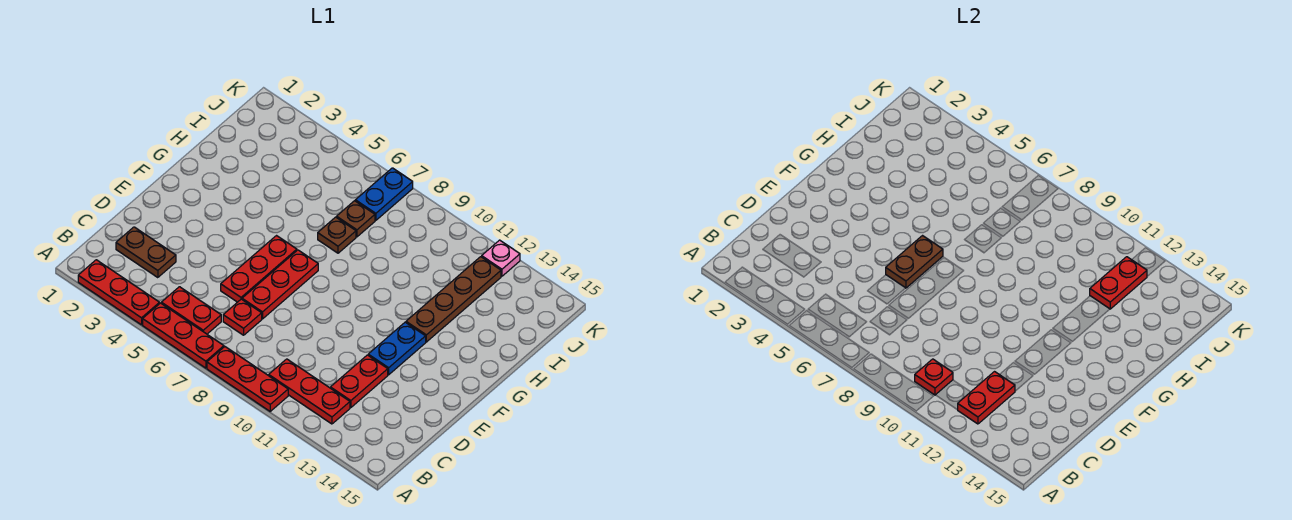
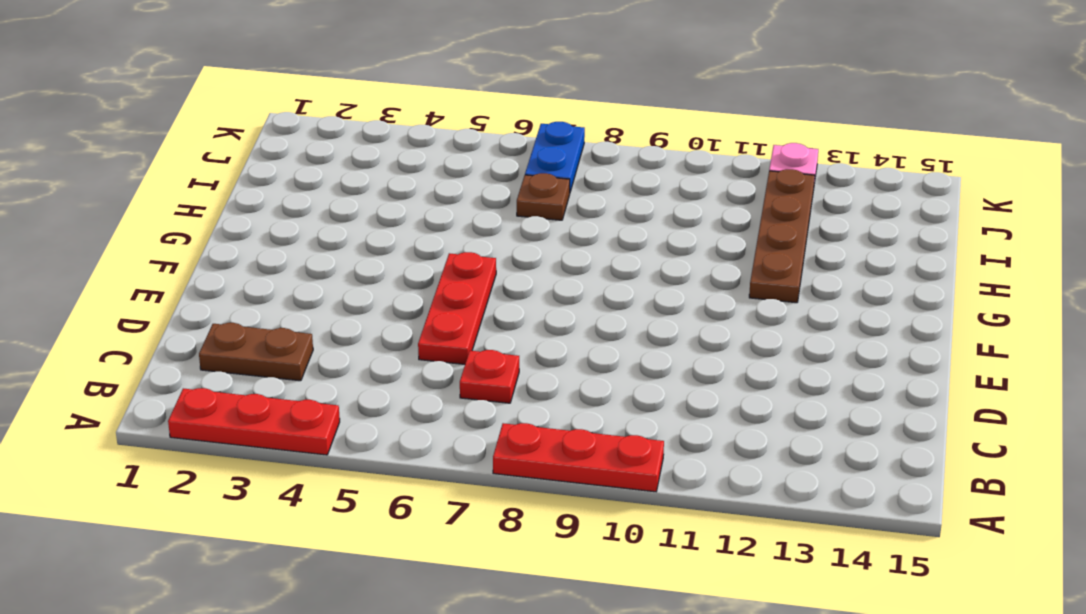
none -> red plate A5:A7 level 1
none -> red plate B5:B6 level 1
none -> red plate B10:B12 level 1

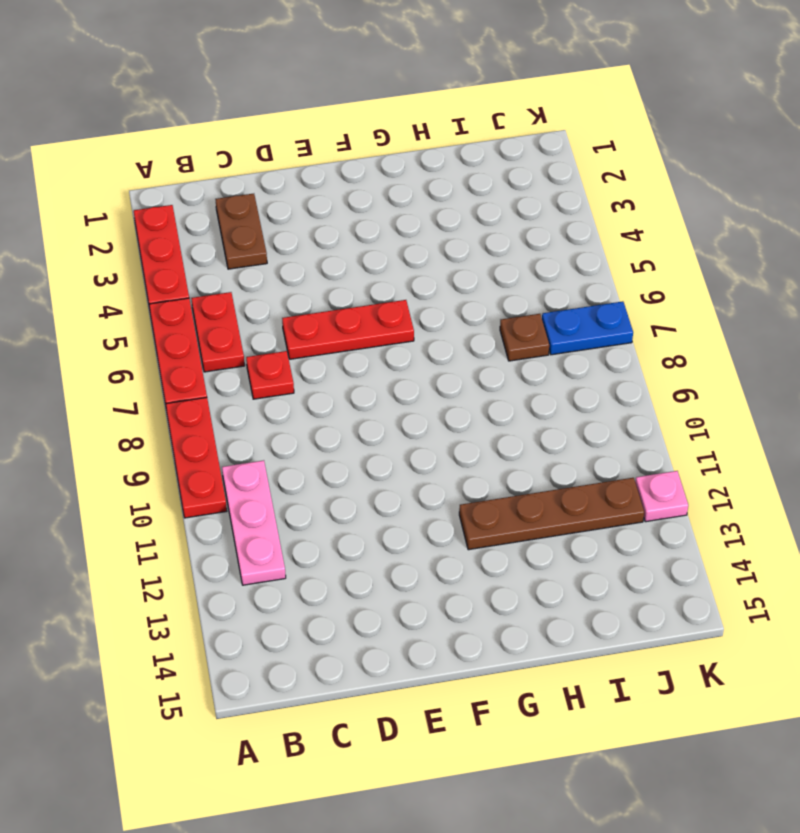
pink plate B10:B12 level 1 -> red plate B10:B12 level 1
none -> red plate C12:D12 level 1
none -> red plate D7:F7 level 1
none -> blue plate E12:F12 level 1

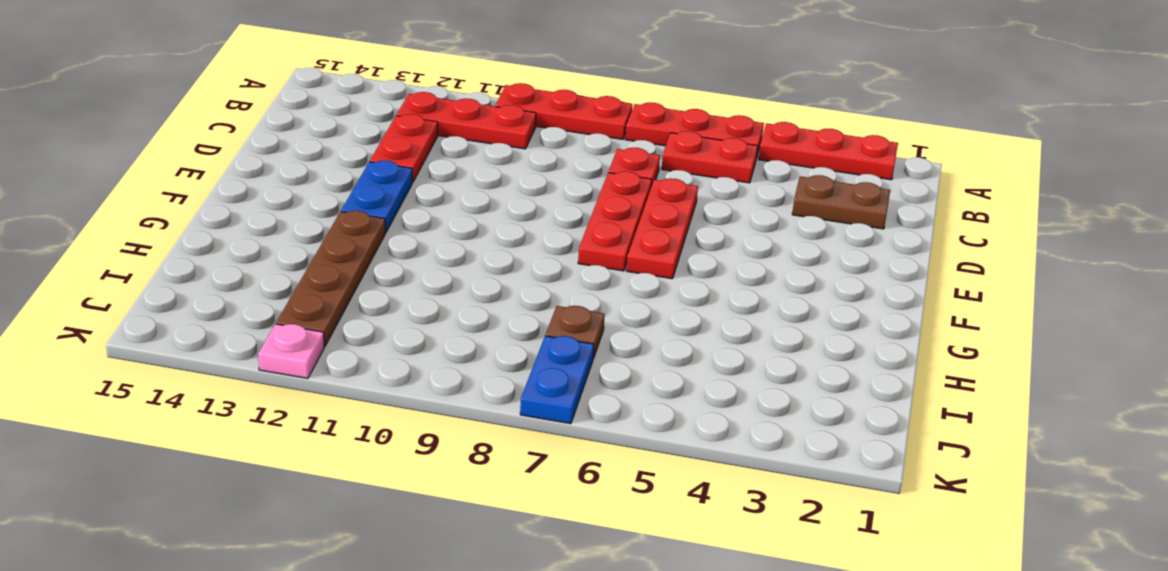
none -> brown plate H7 level 1
none -> red plate B10 level 2
none -> red plate B12:C12 level 2

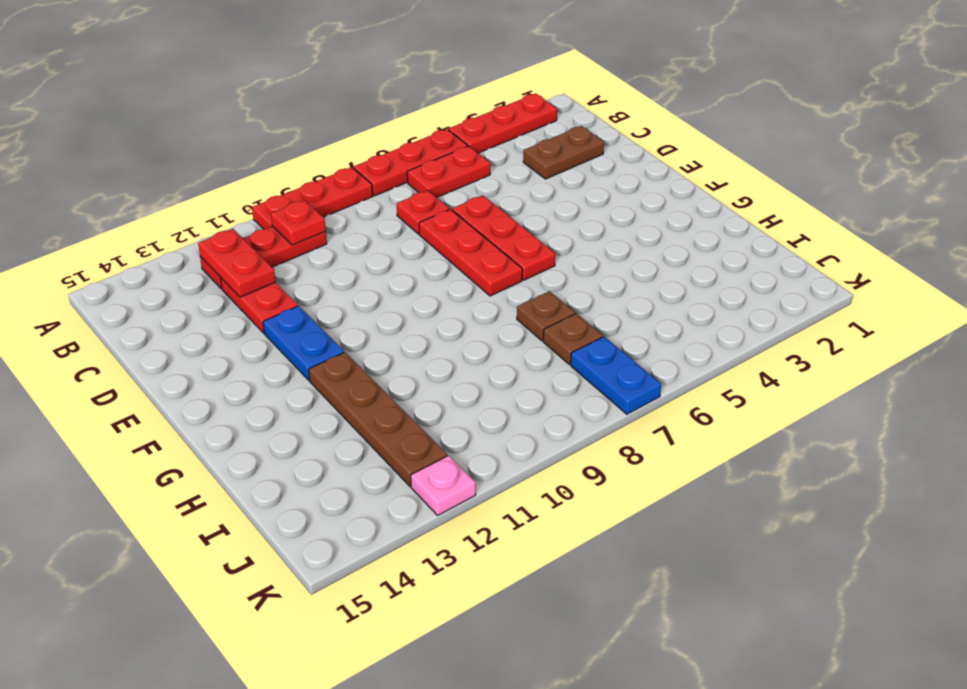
none -> brown plate E6:F6 level 2
none -> red plate I12:J12 level 2

